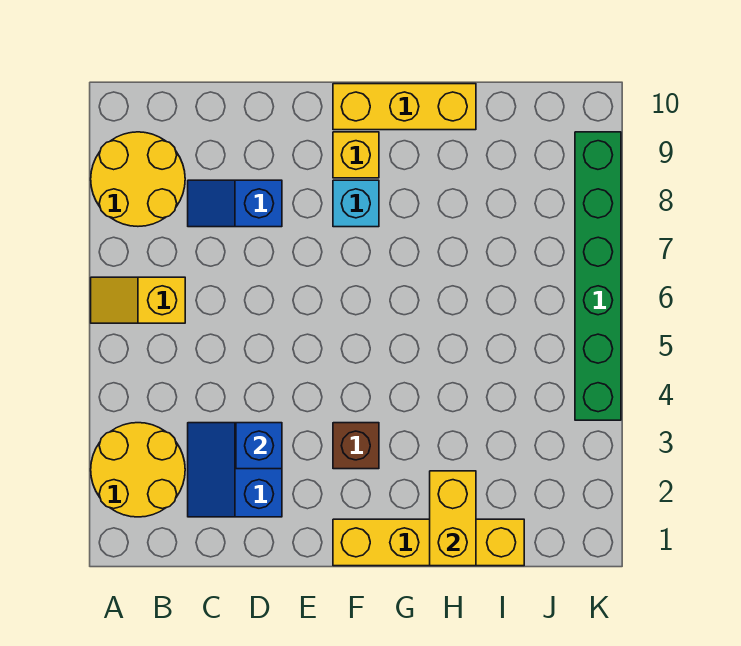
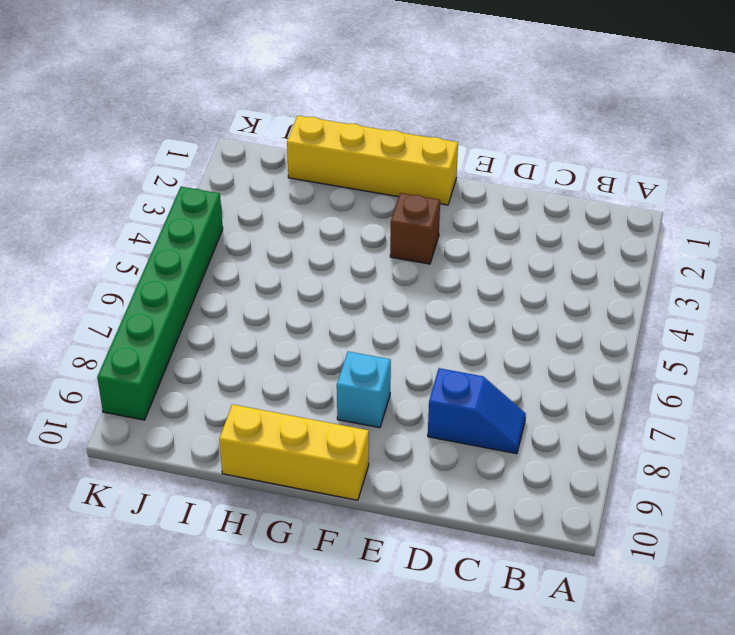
none -> yellow round brick A2:B3 level 1
none -> yellow slope A6:B6 level 1 top B
none -> yellow round brick A8:B9 level 1

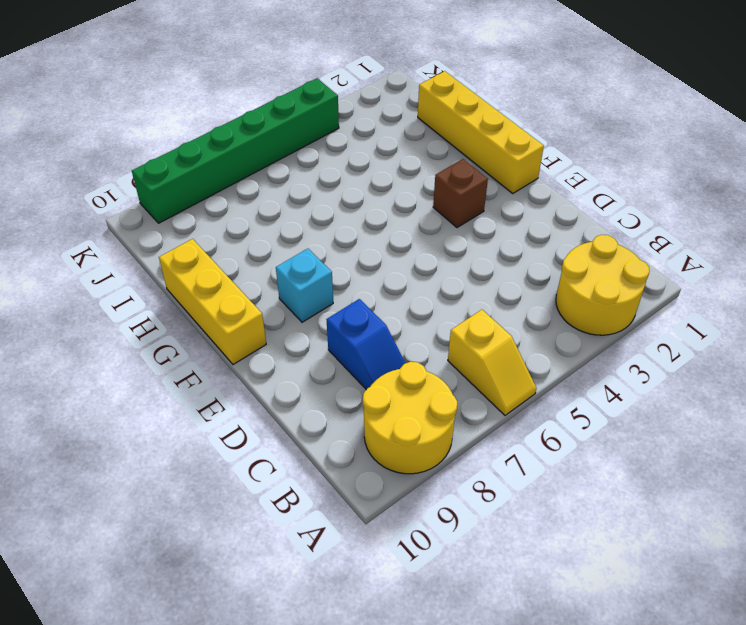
none -> blue slope C2:D3 level 1 top D
none -> yellow brick F9 level 1
none -> blue brick D3 level 2

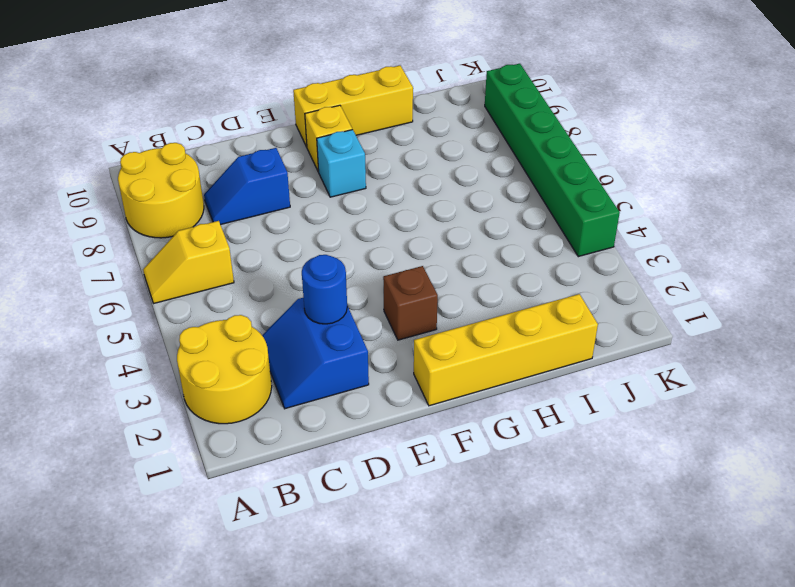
blue round brick D3 level 2 -> blue brick D3 level 2
none -> yellow brick H1:H2 level 2

